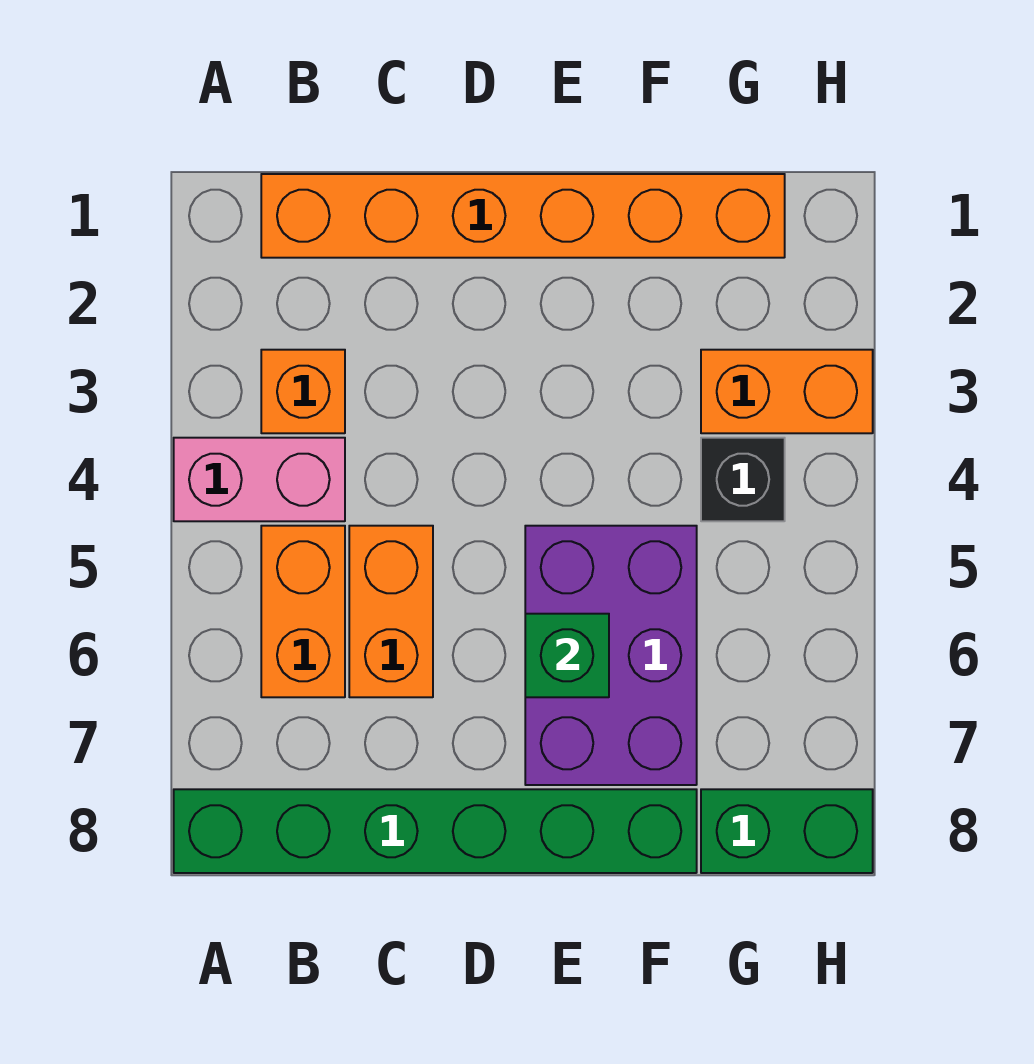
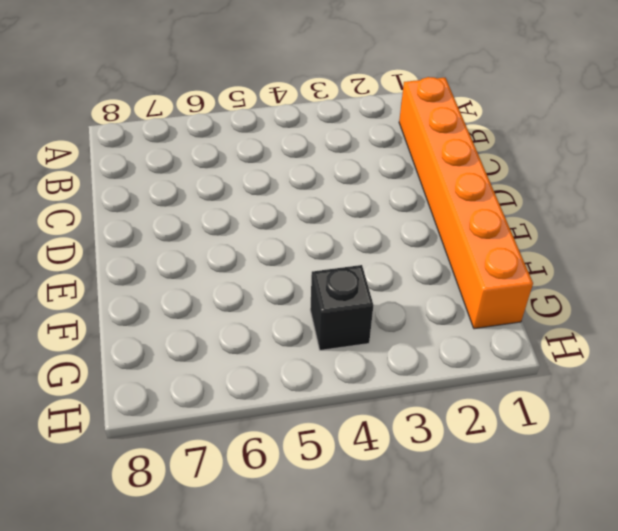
none -> pink brick A4:B4 level 1
none -> green brick A8:F8 level 1

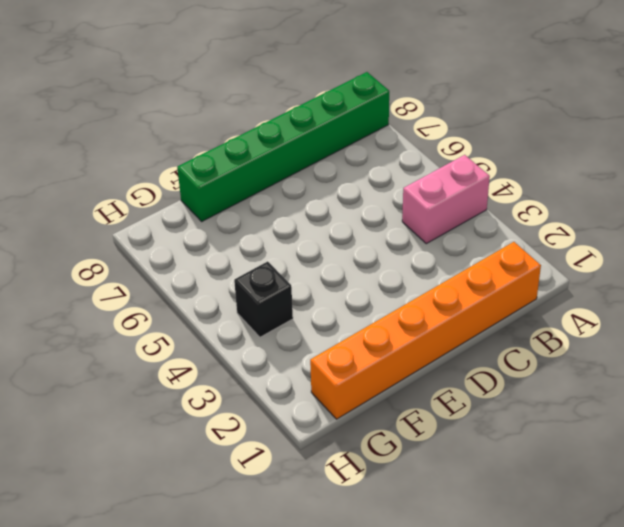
none -> orange brick B3 level 1
none -> orange brick B5:B6 level 1

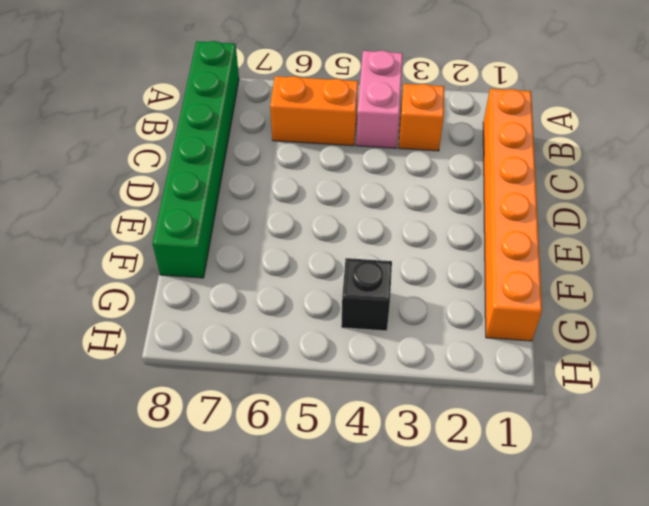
none -> orange brick C5:C6 level 1
none -> purple brick E5:F7 level 1

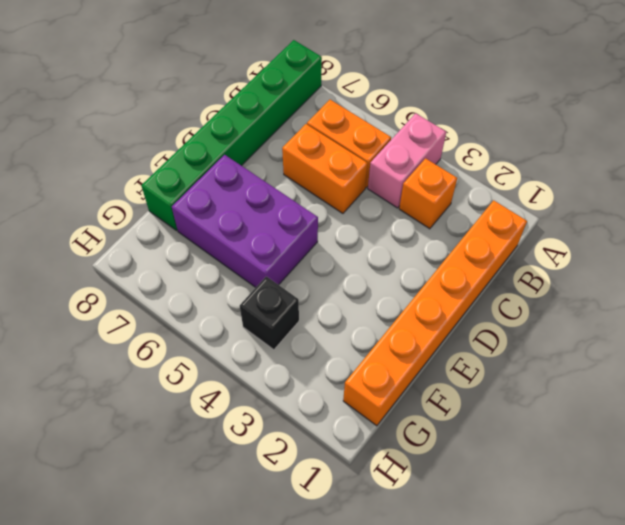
none -> orange brick G3:H3 level 1
none -> green brick G8:H8 level 1

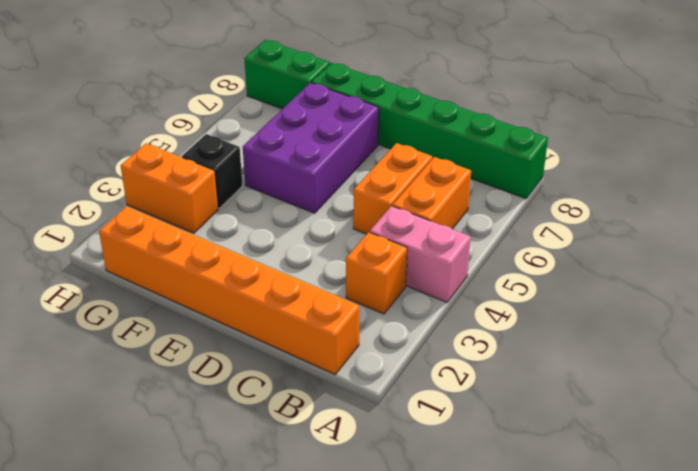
none -> green brick E6 level 2

